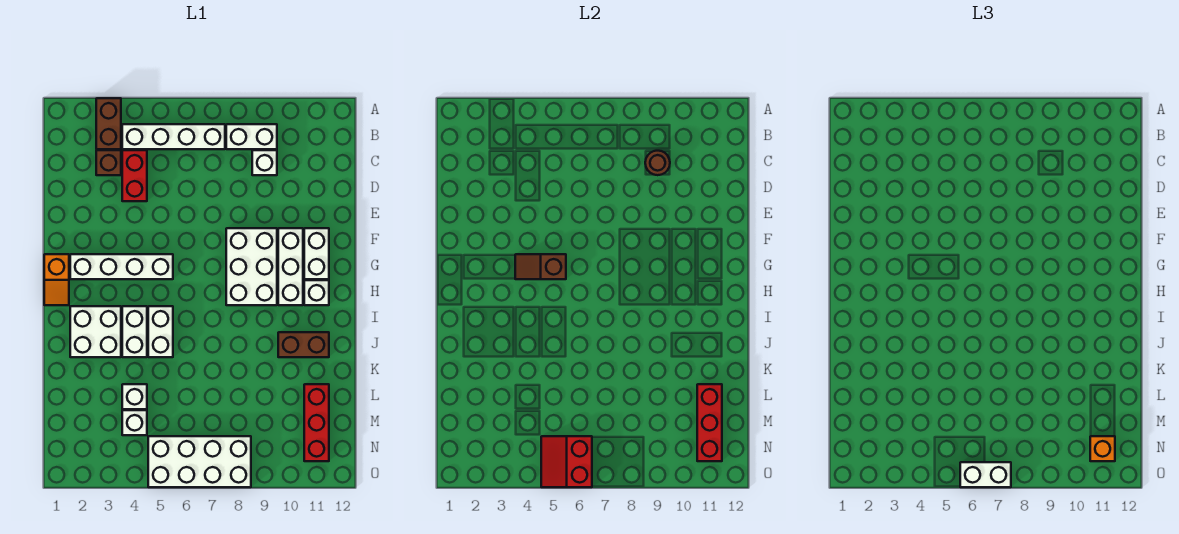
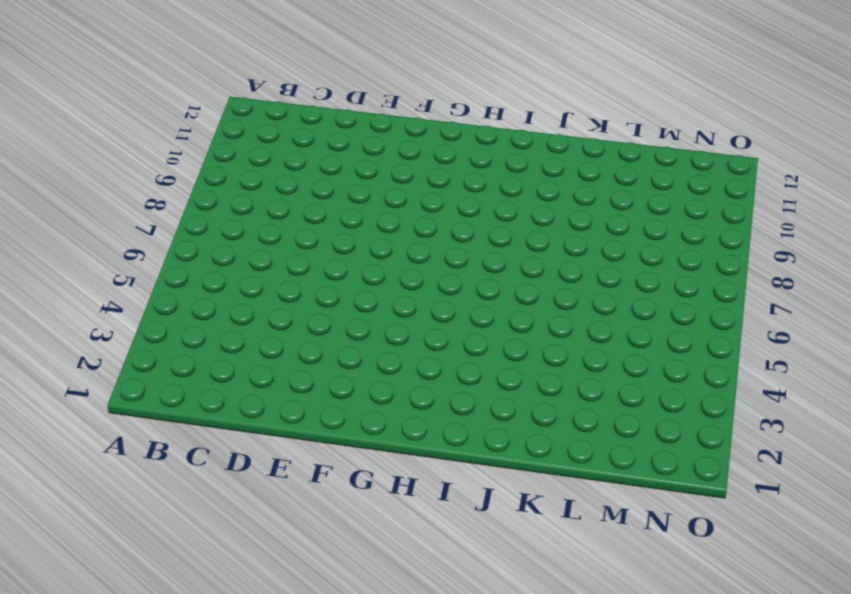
none -> brown brick A3:B3 level 1
none -> white brick B4:B7 level 1
none -> white brick B8:B9 level 1

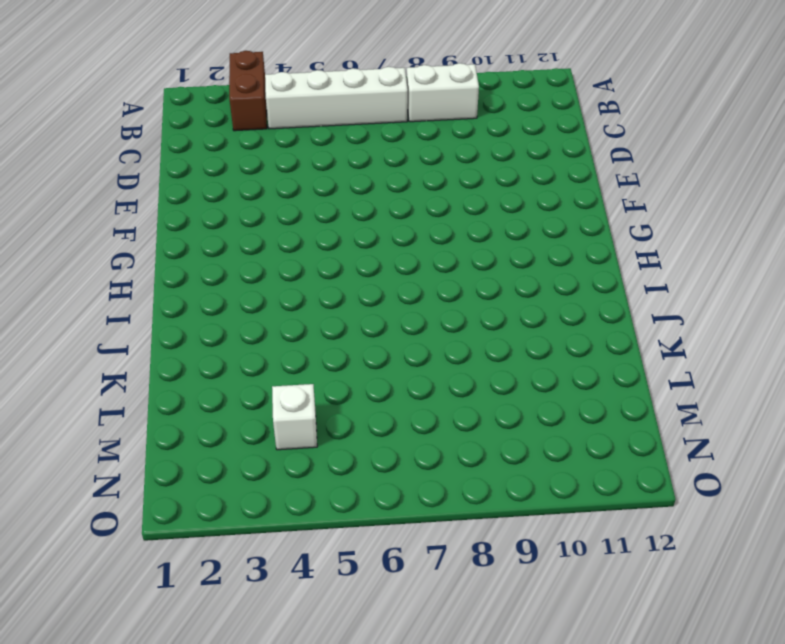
none -> brown brick C3 level 1
none -> red brick C4:D4 level 1
none -> white brick C9 level 1

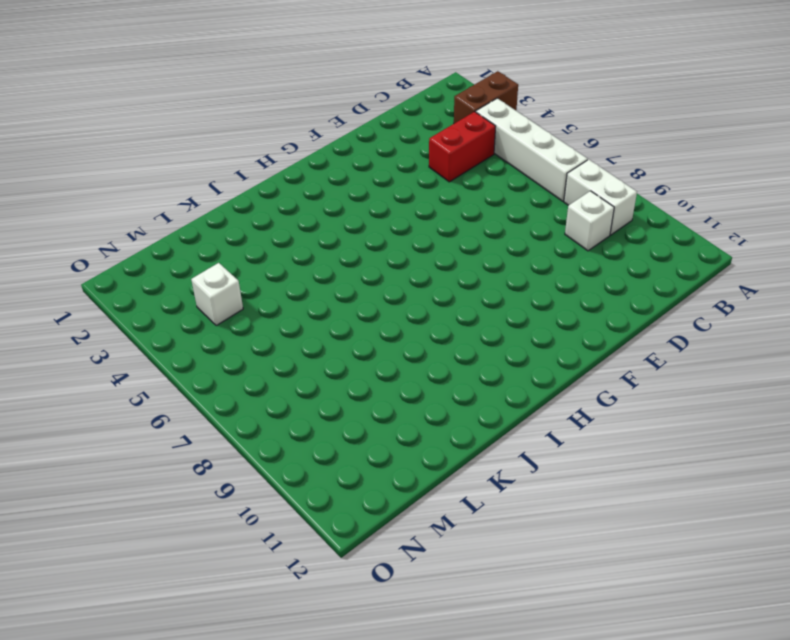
none -> brown brick C3 level 1
none -> white brick F8:H9 level 1
none -> white brick F10:H10 level 1

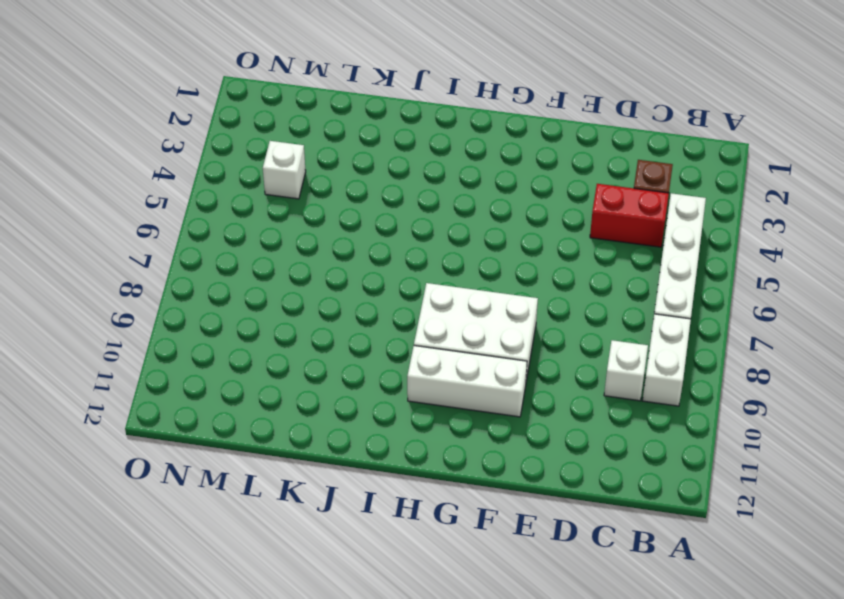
none -> brown brick A3:B3 level 1
none -> white brick F11:G11 level 1
none -> orange slope G1:H1 level 1 top G

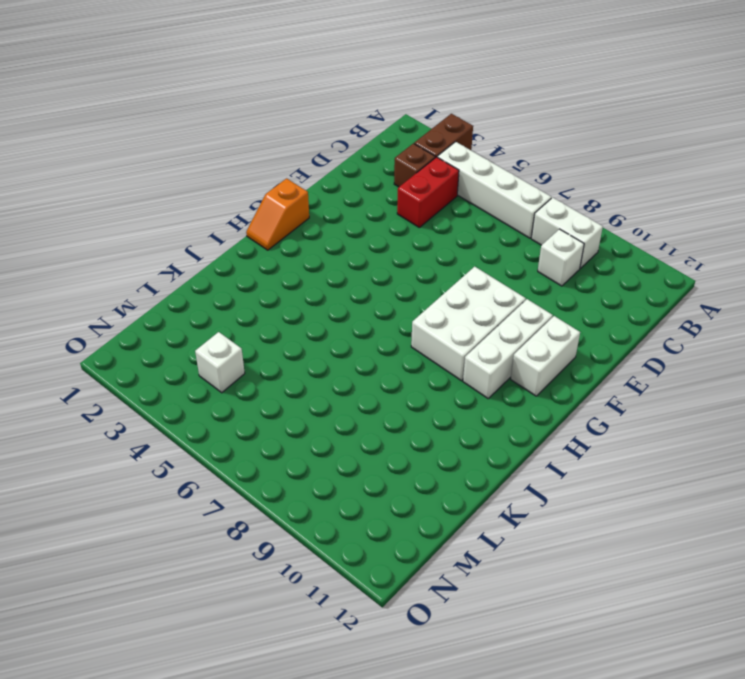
none -> white brick G2:G5 level 1
none -> white brick H11 level 1
none -> white brick I2:J3 level 1

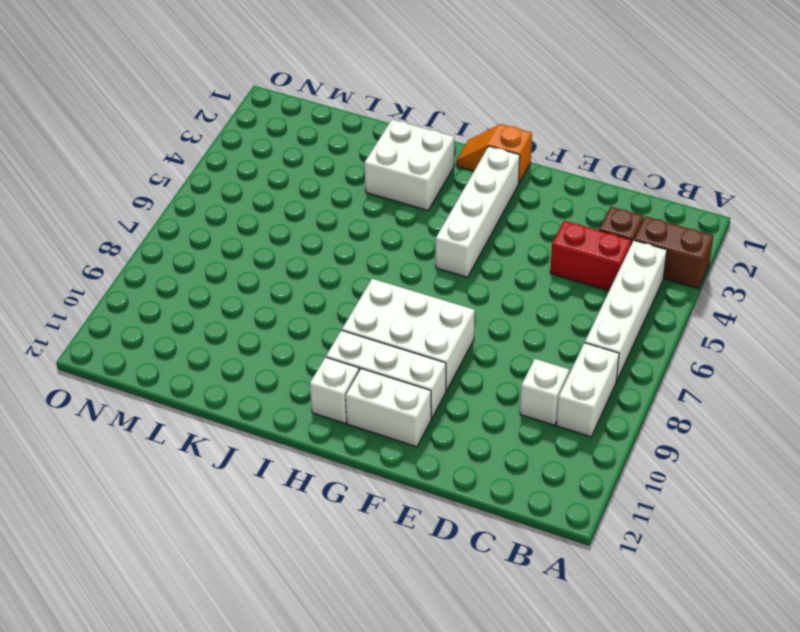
none -> white brick I4:J4 level 1
none -> white brick I5:J5 level 1
none -> brown brick J10:J11 level 1

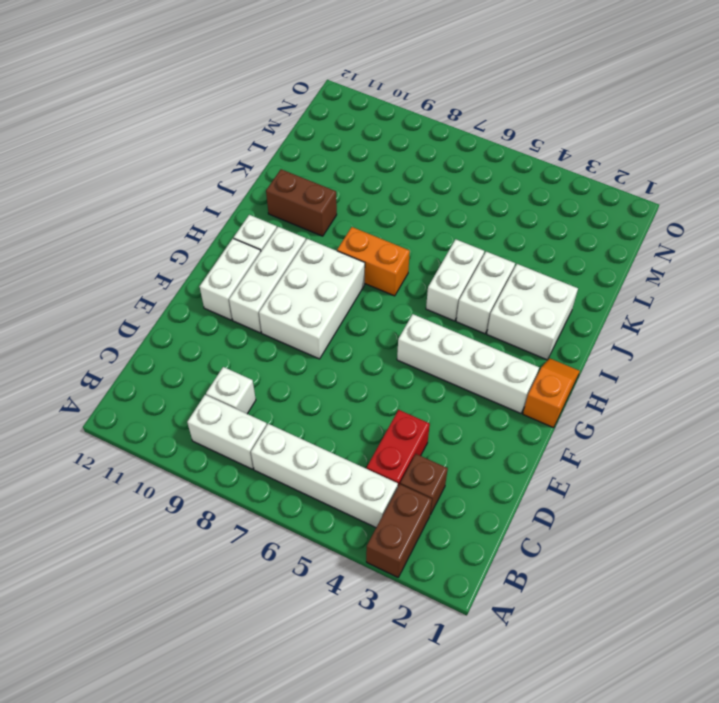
orange brick I7:I8 level 1 -> none
none -> white brick L4 level 1
none -> red brick L11:N11 level 1
none -> white brick M4 level 1

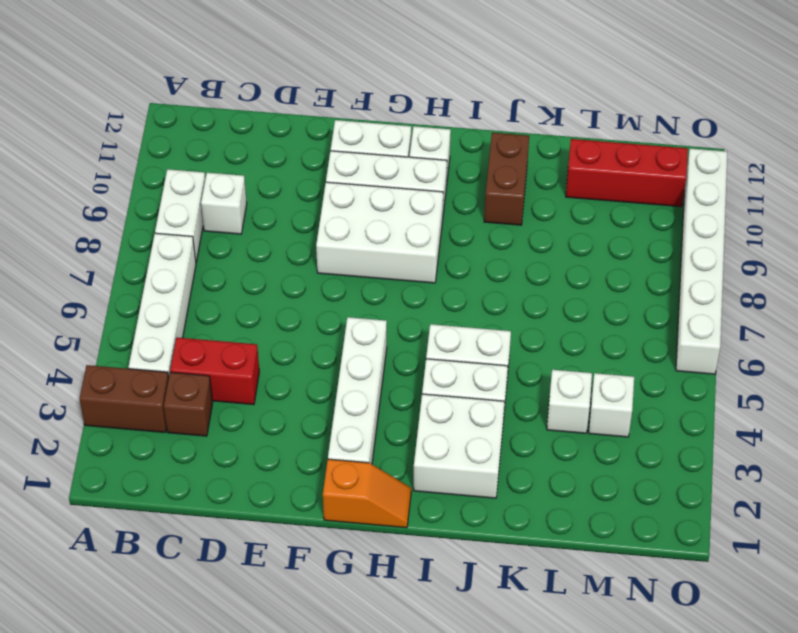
white brick O6:O11 level 1 -> white brick N5:O8 level 1
none -> brown round brick C9 level 2
none -> brown slope G4:G5 level 2 top 5
none -> red brick L11:N11 level 2

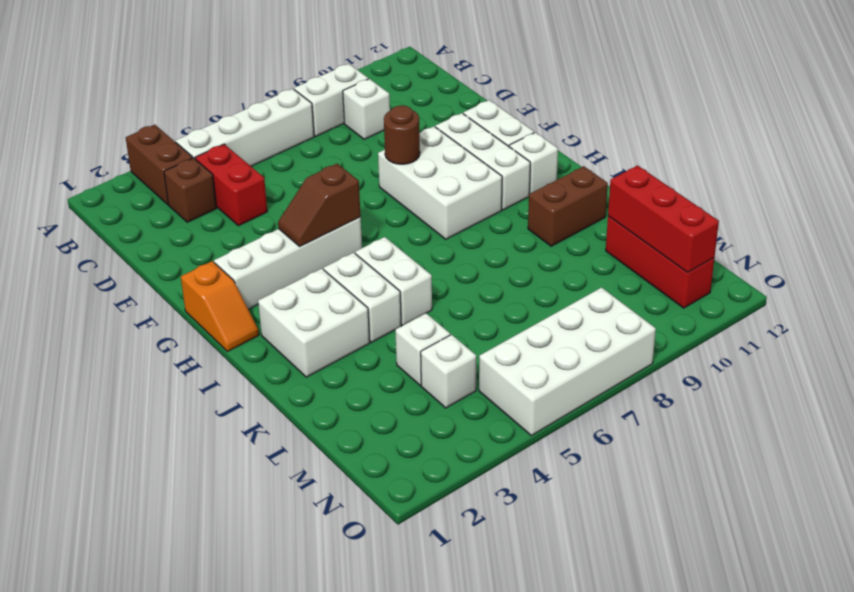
brown round brick F8 level 2 -> brown round brick C9 level 2
none -> red slope N5:O6 level 2 top 6
none -> orange brick N11 level 3
none -> white brick O6:O7 level 3

